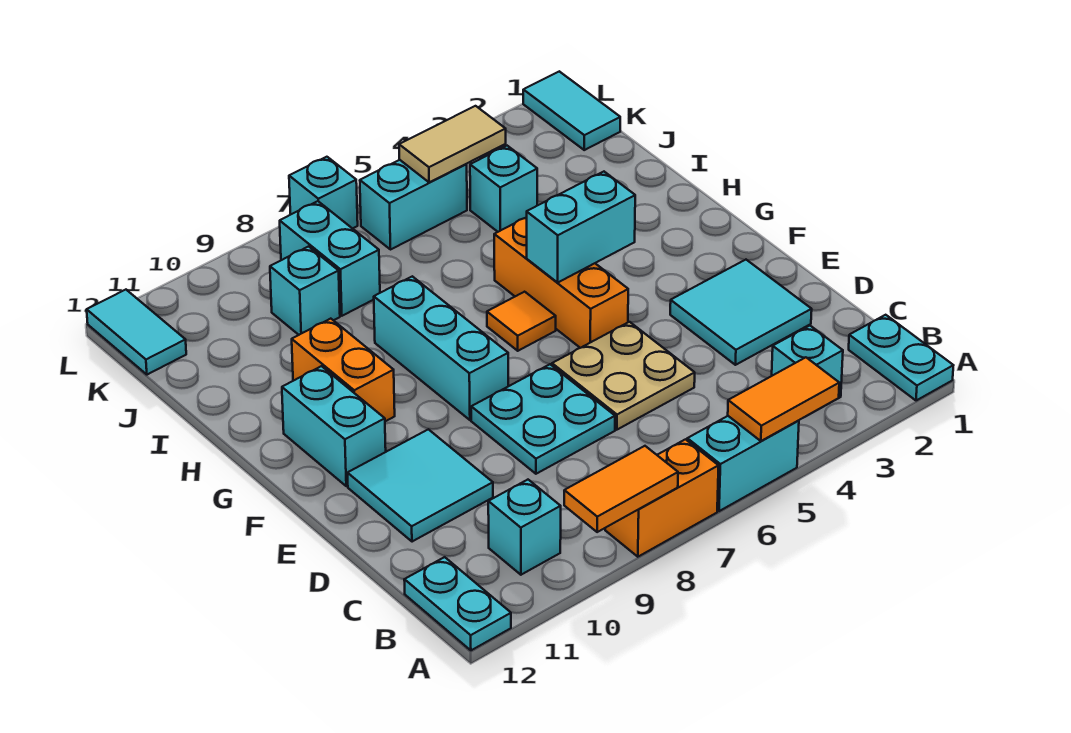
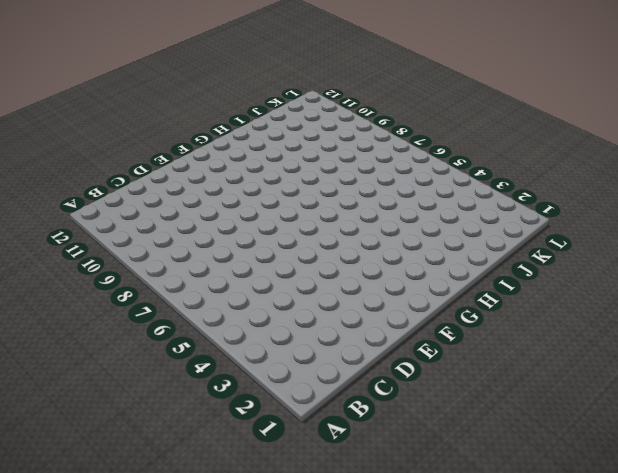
none -> cyan plate A1:B1 level 1
none -> cyan brick A5:A6 level 1
none -> orange brick A7:A8 level 1

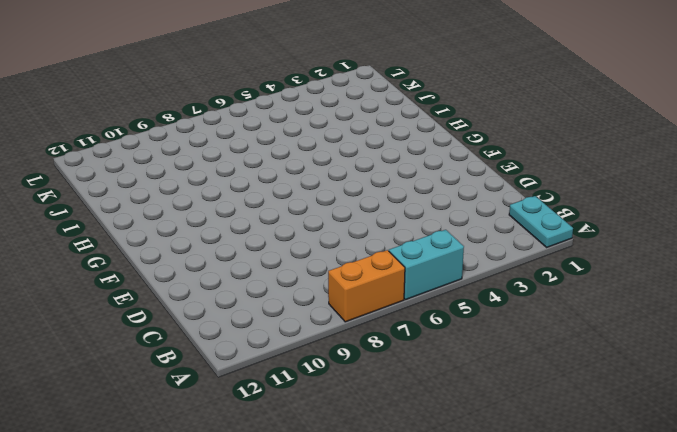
none -> cyan plate A12:B12 level 1
none -> cyan brick B3 level 1
none -> cyan brick B10 level 1

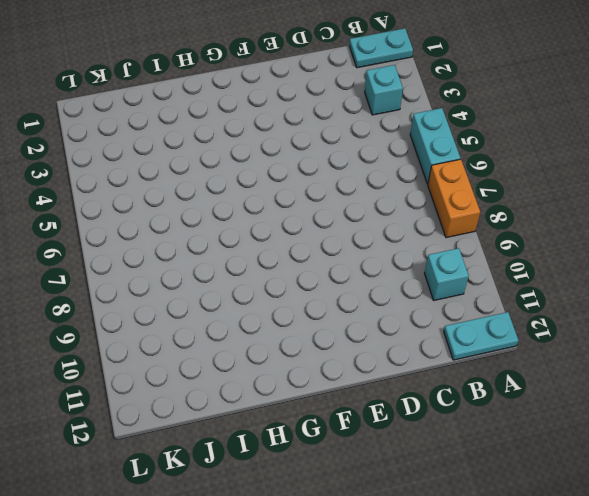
none -> cyan tile D2:E3 level 1
none -> tan plate D5:E6 level 1
none -> cyan plate D7:E8 level 1

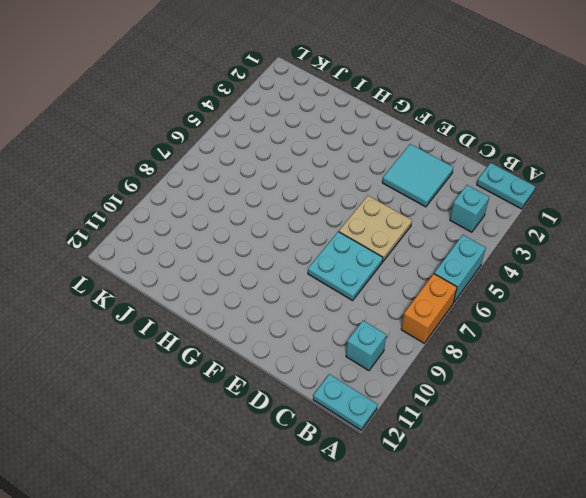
none -> cyan tile D10:E11 level 1
none -> orange brick F5:H5 level 1
none -> cyan brick F8:H8 level 1

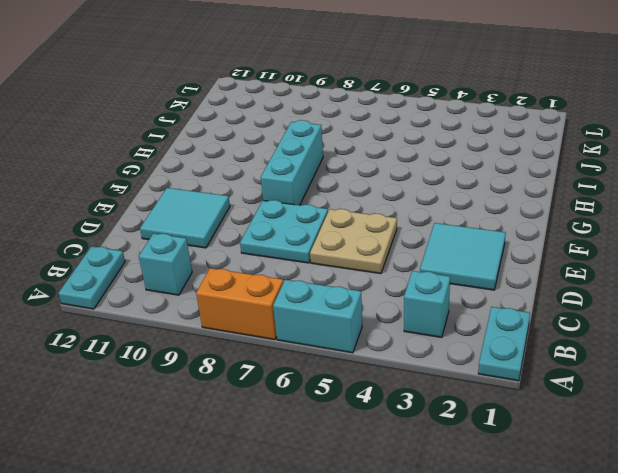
none -> orange brick F5:H5 level 1
none -> cyan brick F11:G11 level 1
none -> orange tile G6 level 1

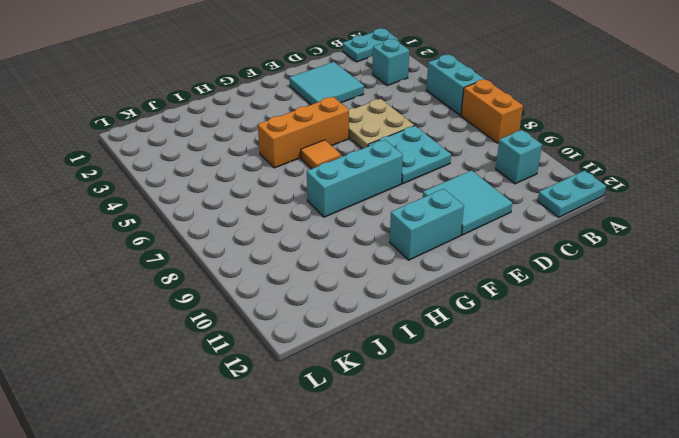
none -> orange brick G10:H10 level 1
none -> cyan brick J4 level 1
none -> cyan brick J8:K8 level 1

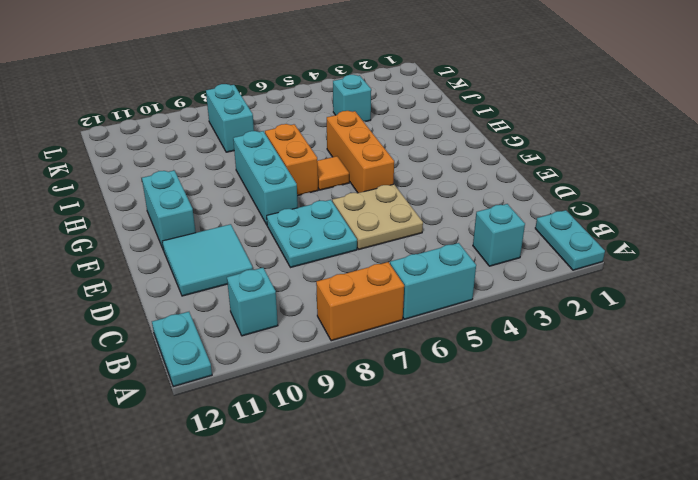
orange brick G7:H7 level 1 -> orange brick G10:H10 level 1
none -> cyan tile D2:E3 level 1
none -> cyan brick J9 level 1
none -> cyan tile K1:L1 level 1

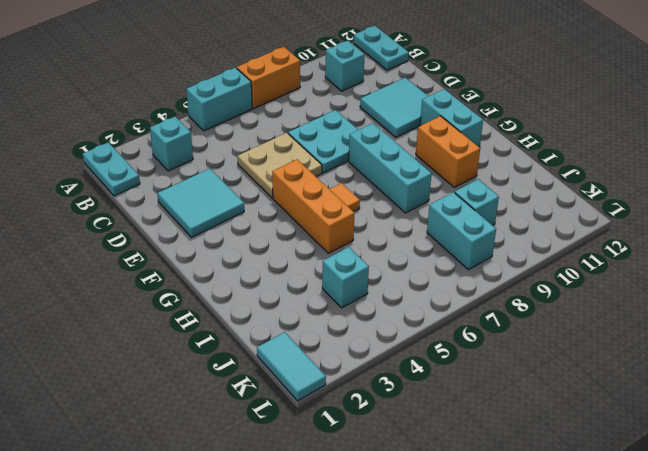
none -> cyan brick K5:K6 level 1
none -> cyan tile K12:L12 level 1
none -> cyan brick L7 level 1

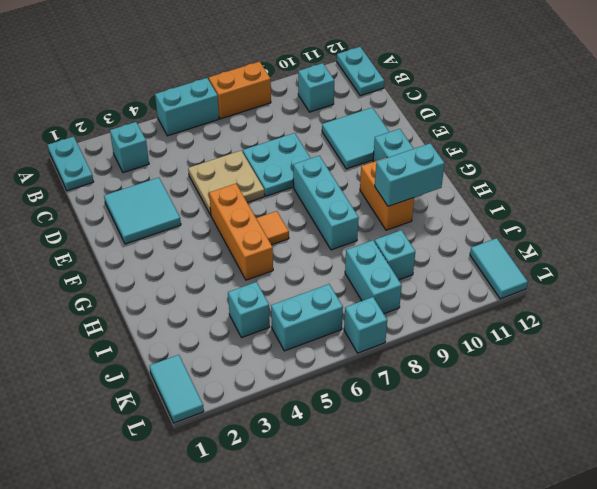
cyan brick H10:H11 level 2 -> cyan brick G4:G5 level 2
none -> orange tile A4:A5 level 2
none -> orange tile A8:A9 level 2
none -> tan tile K4:K5 level 2

